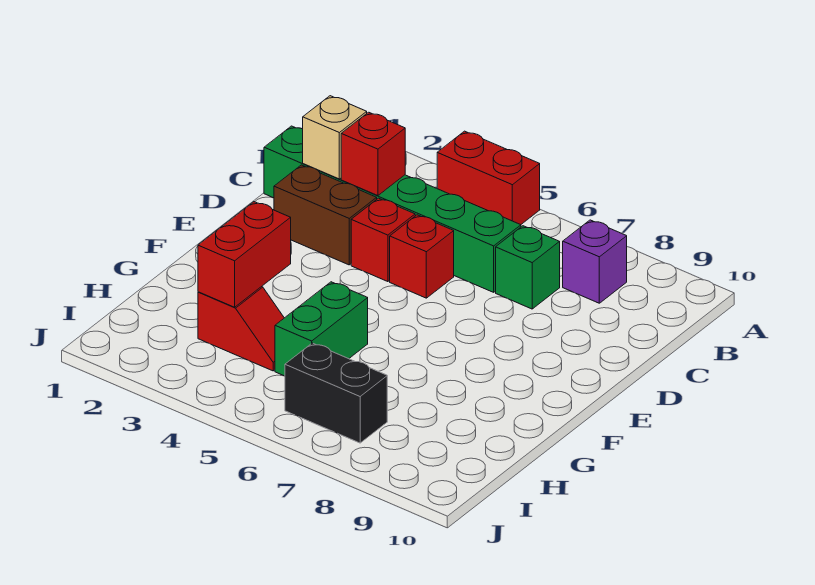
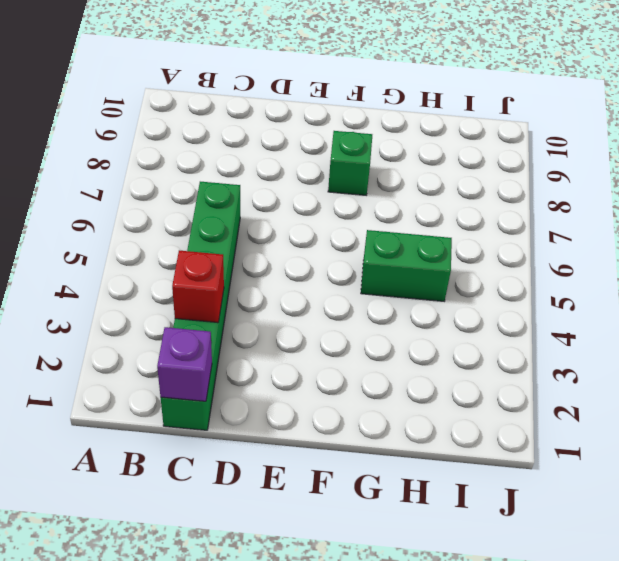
purple brick C1 level 2 -> purple brick B8 level 1
green brick F8 level 1 -> green brick C7 level 1
none -> red brick A4:A5 level 1
none -> brown brick D2:D3 level 1
none -> red brick D4 level 1

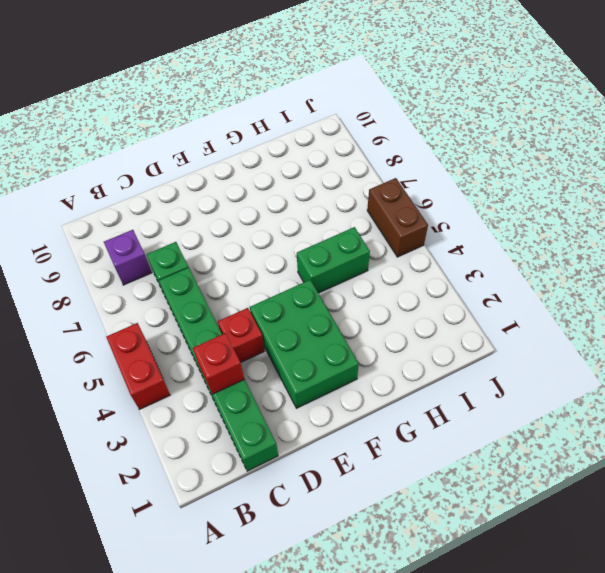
green brick E2:F4 level 1 -> none
brown brick J5:J6 level 1 -> brown brick D2:D3 level 1
none -> red brick D5 level 1
none -> red slope H3:H4 level 1 top 3
none -> black brick I6:I7 level 1

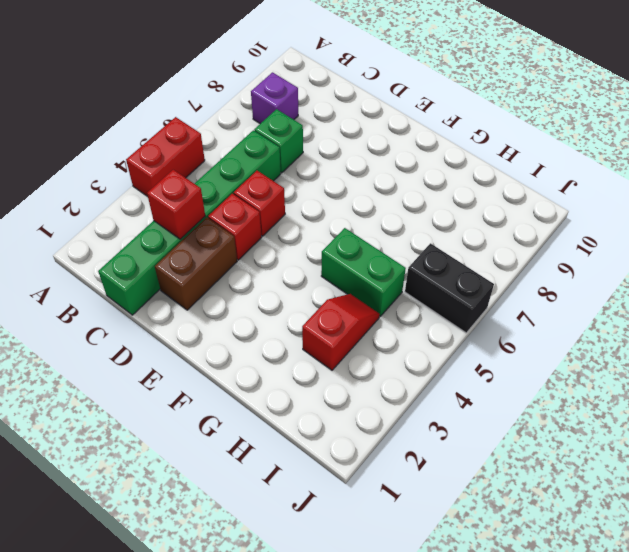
black brick I6:J6 level 1 -> black brick I6:I7 level 1
none -> tan brick C2 level 2
none -> red brick G3:H3 level 2

